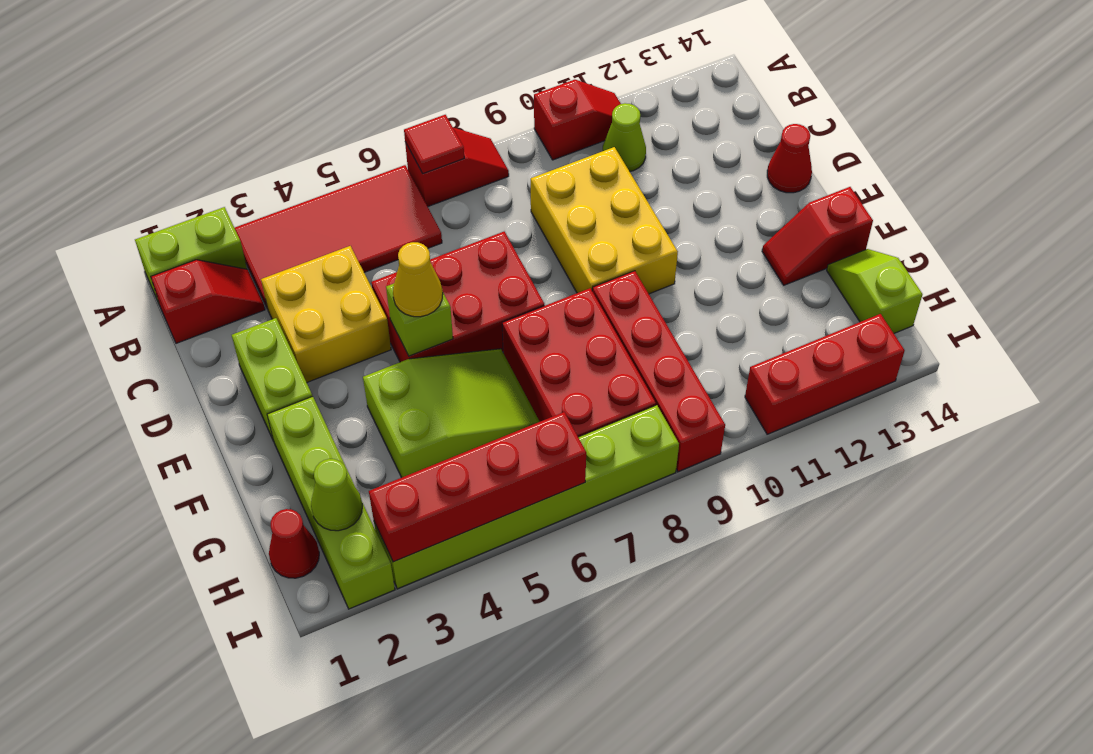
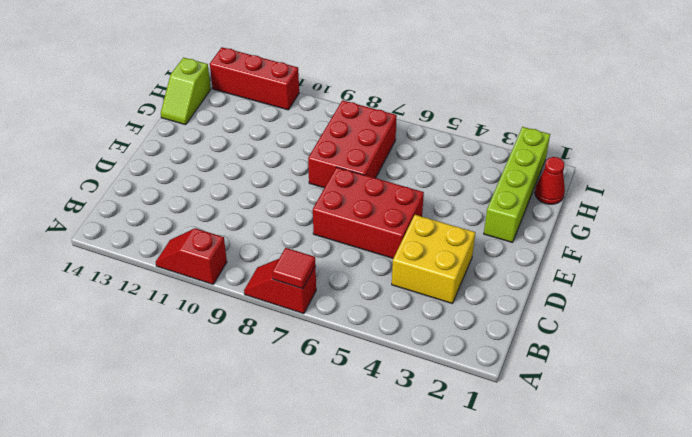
none -> lime brick A1:A2 level 1
none -> red tile A3:B6 level 1
none -> red slope B1:B2 level 1 top 1

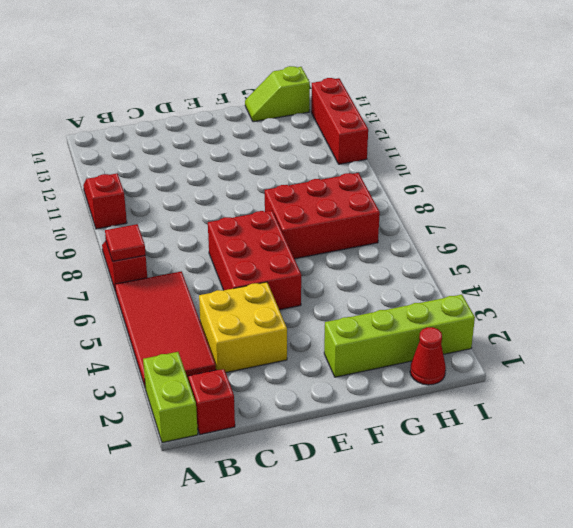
none -> lime cone B11 level 1
none -> yellow brick C9:E10 level 1
none -> lime brick D2:E2 level 1

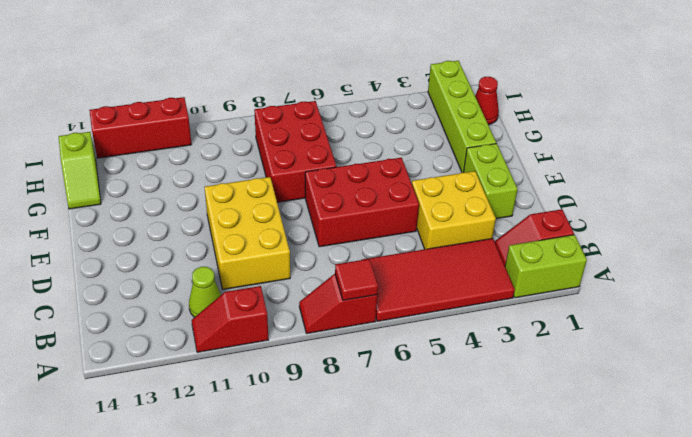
none -> red cone D14 level 1
none -> lime slope F4:G6 level 1 top 4
none -> red brick F9:I9 level 1

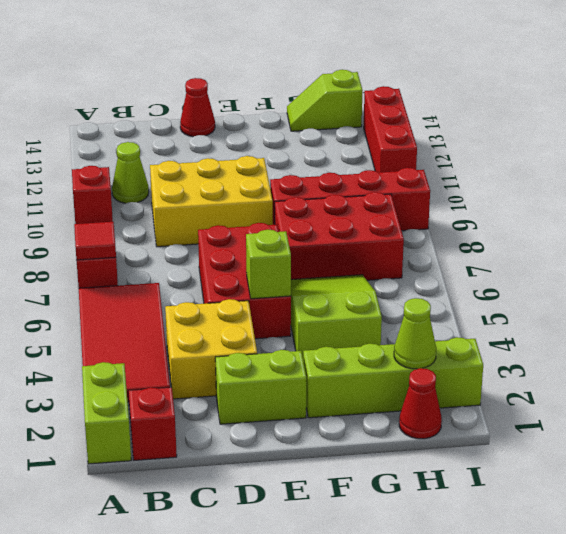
none -> red slope F13:F14 level 1 top 14
none -> lime brick I3:I8 level 1
none -> red brick I3:I6 level 2

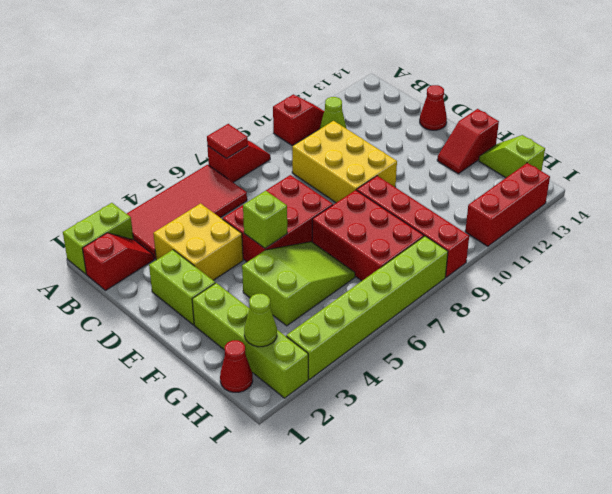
none -> red brick I3:I6 level 2
none -> yellow cone E5 level 3

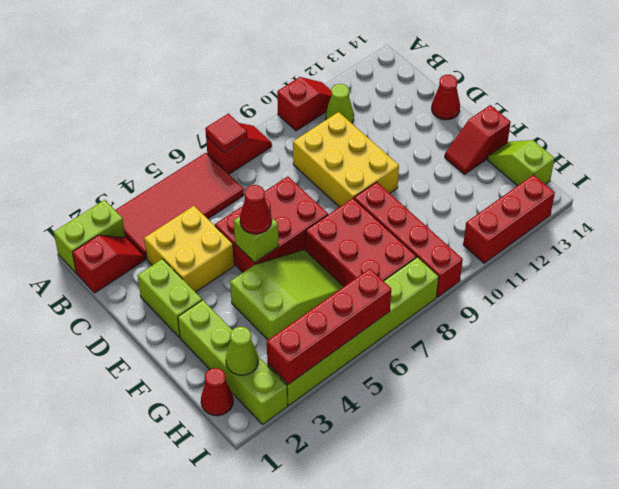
red cone E5 level 3 -> yellow cone E5 level 3

